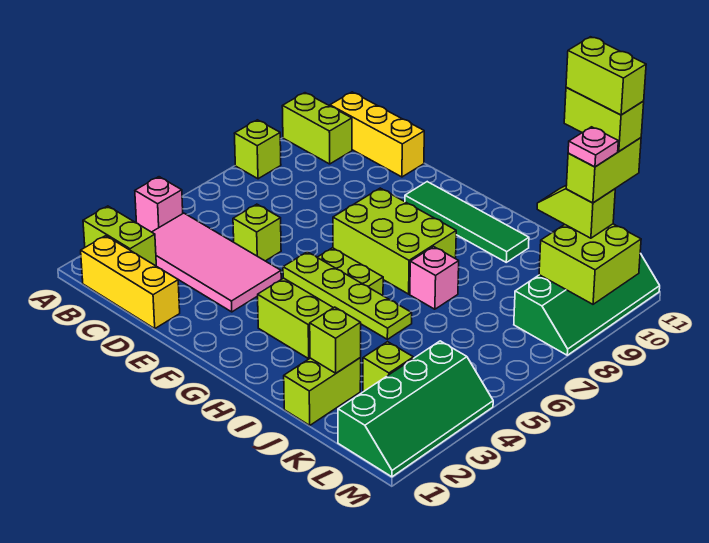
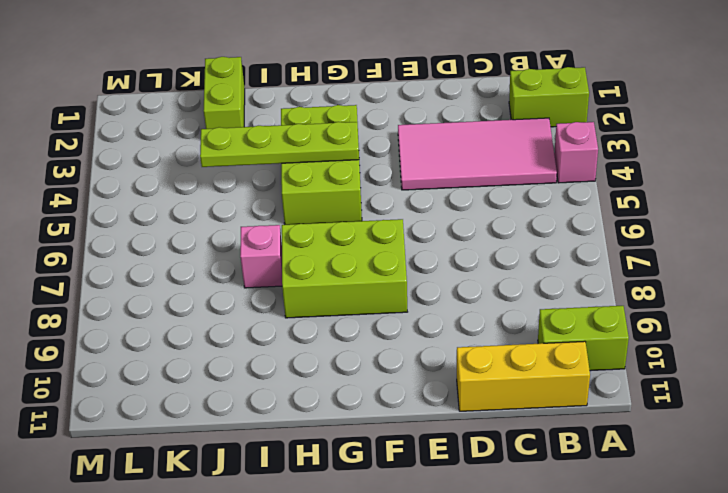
none -> lime brick A8 level 1
none -> yellow brick B1:D1 level 1
none -> lime brick D5 level 1

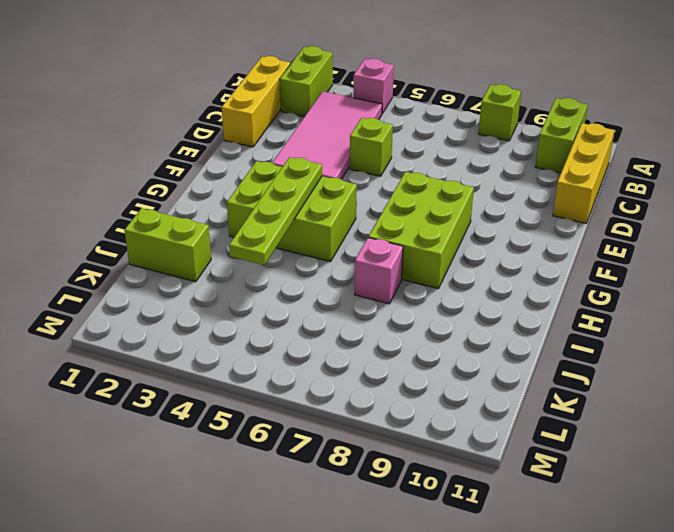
none -> green tile F10:I10 level 1
none -> lime brick K3 level 1
none -> green slope L1:M4 level 1 top L

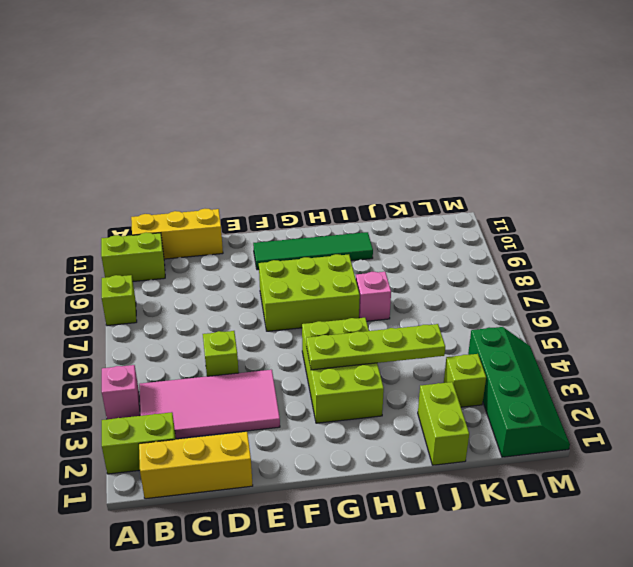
none -> green slope L8:M11 level 1 top L
none -> lime brick J2 level 2
none -> lime brick L9:M10 level 2

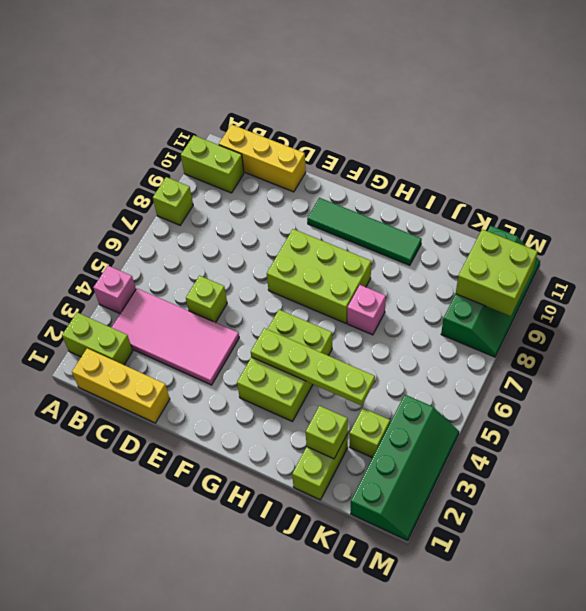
none -> lime slope K10:L10 level 3 top L
none -> lime brick L10:L11 level 4
none -> lime brick K11:L11 level 5

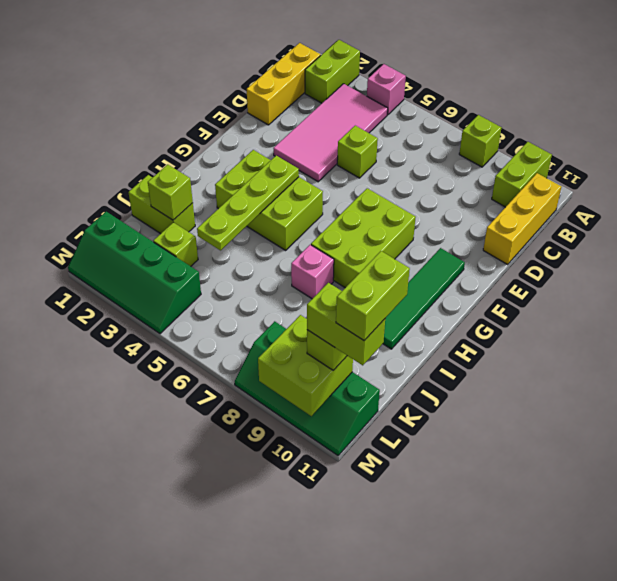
none -> pink plate L10 level 5
none -> lime brick K11:L11 level 6

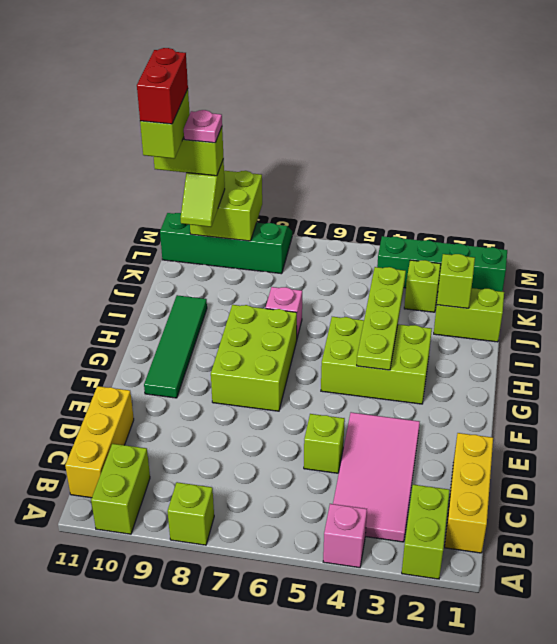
red brick K11:L11 level 6 -> lime brick K11:L11 level 6

